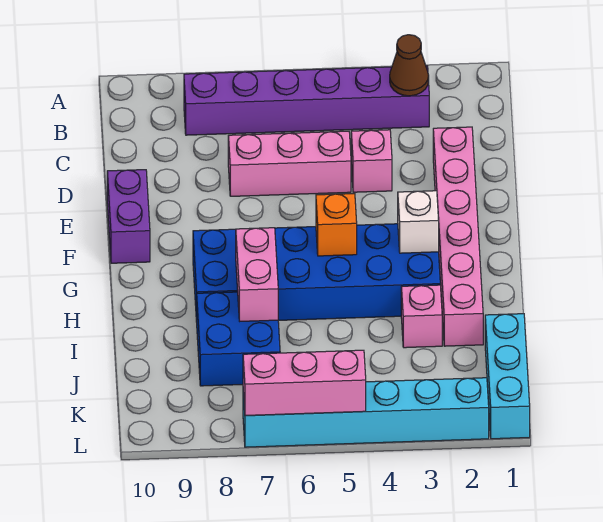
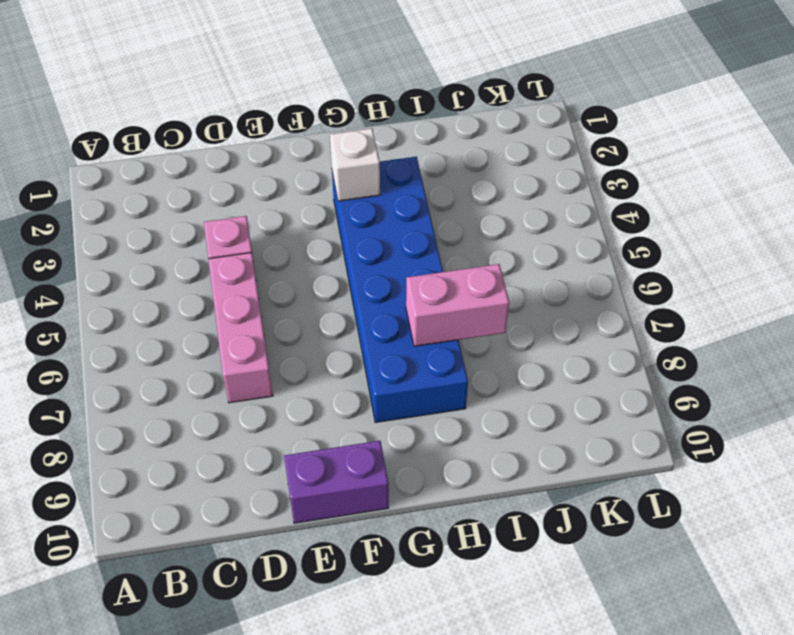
none -> purple brick B3:B8 level 1
none -> pink brick D2:I2 level 1
none -> pink brick I3 level 1

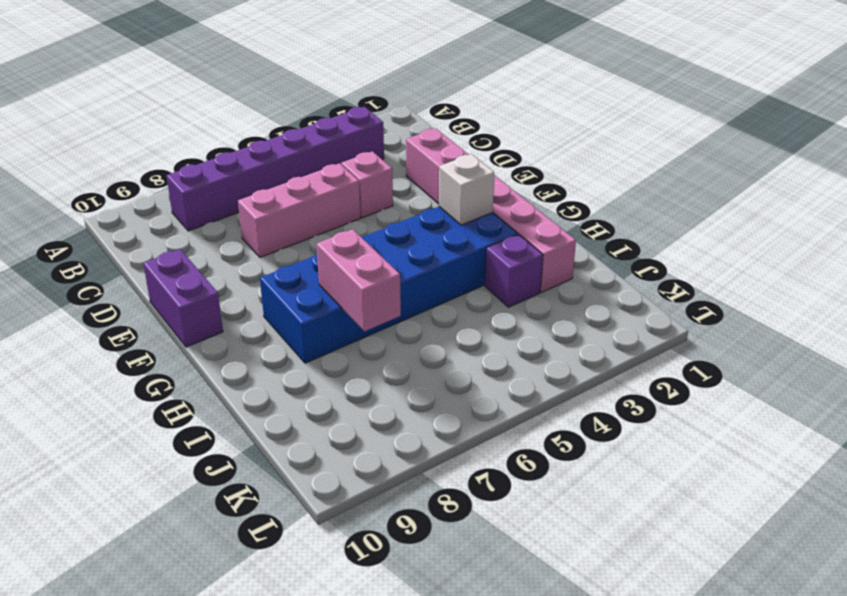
purple brick I3 level 1 -> pink brick I3 level 1
none -> blue brick I7:J8 level 1
none -> cyan brick J1:L1 level 1
none -> cyan brick L2:L7 level 1

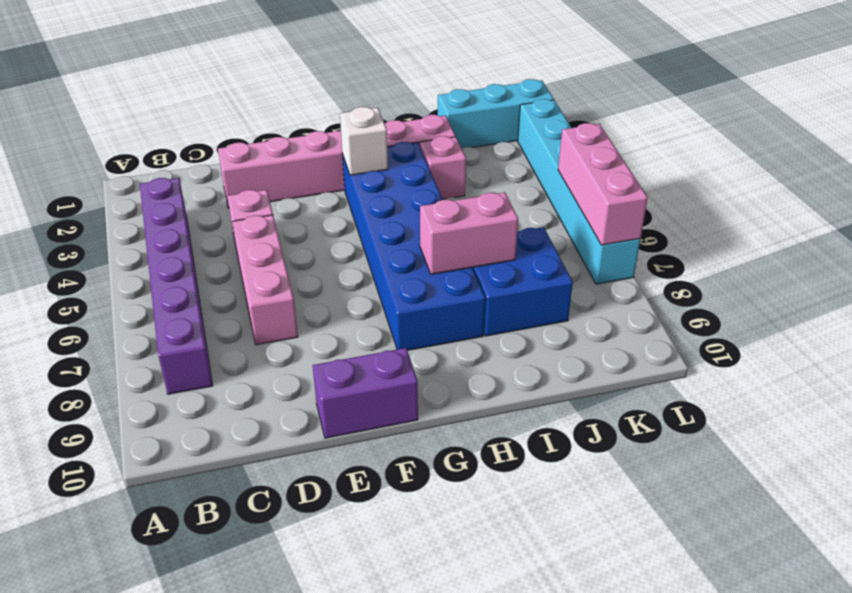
none -> brown cone B3 level 2
none -> orange brick G5 level 2

